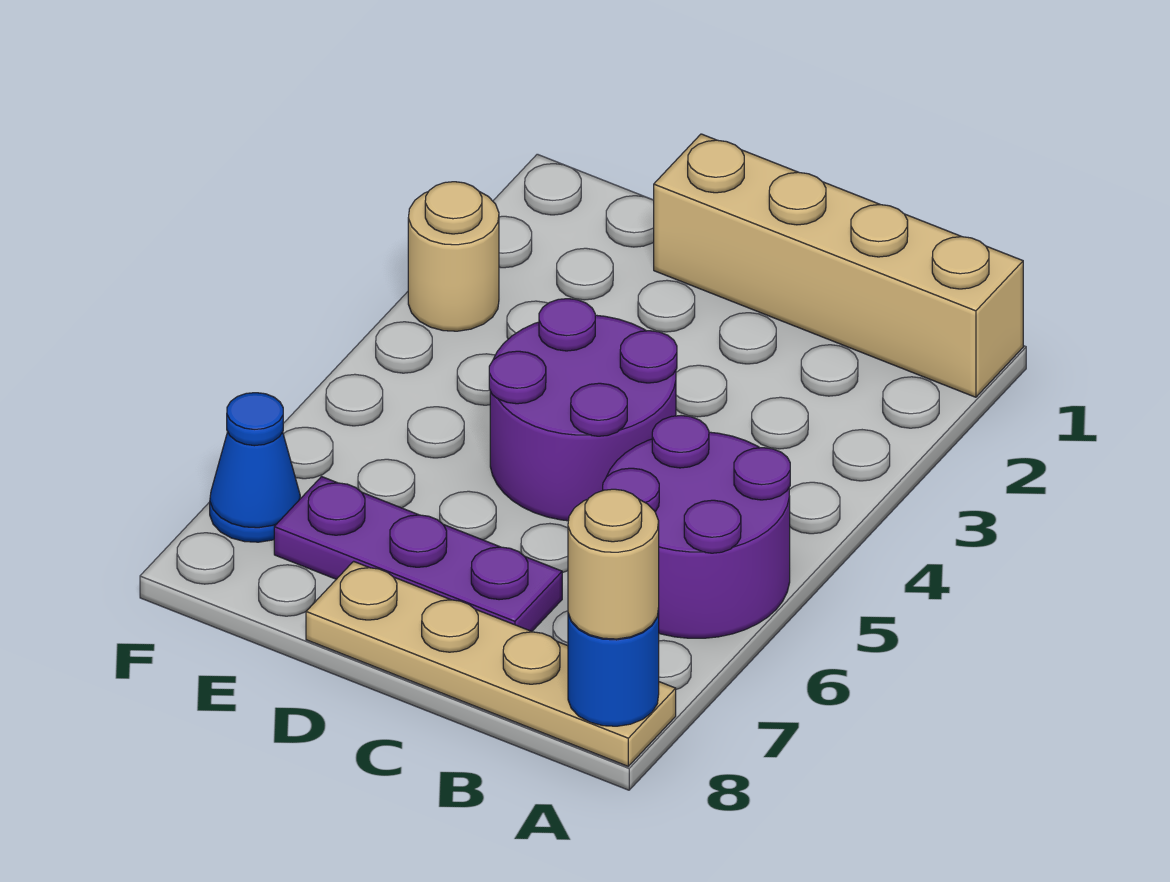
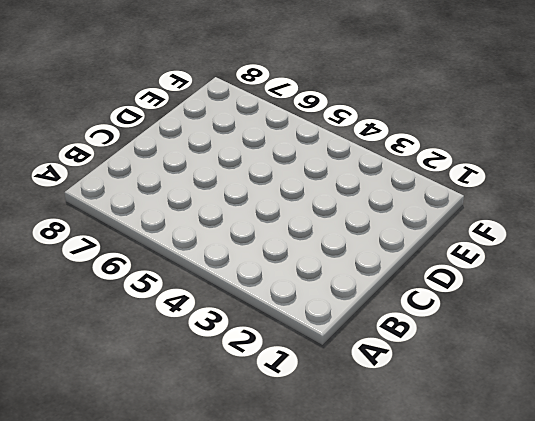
none -> tan brick A1:D1 level 1
none -> purple round brick A5:B6 level 1

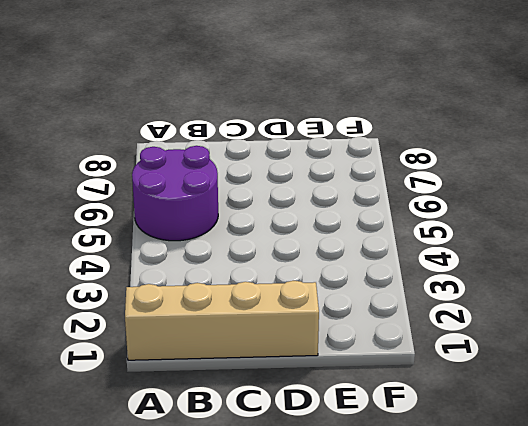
none -> tan plate A8:D8 level 1
none -> purple round brick C4:D5 level 1

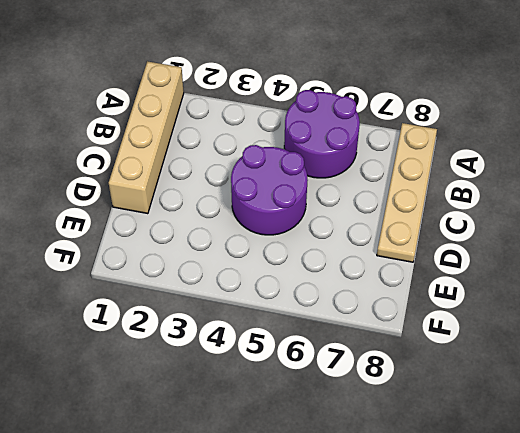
none -> purple plate C7:E7 level 1
none -> tan round brick F3 level 1

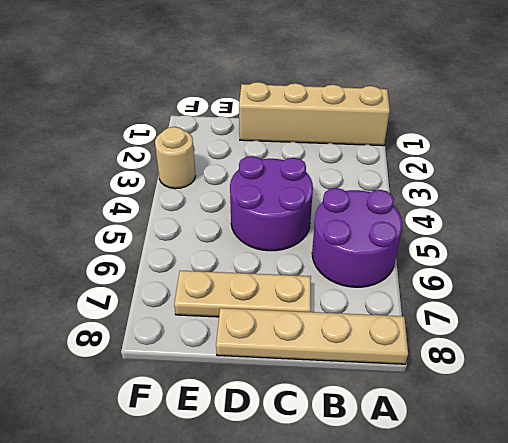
tan plate C7:E7 level 1 -> purple plate C7:E7 level 1
none -> blue cone F7 level 1
none -> blue round brick A8 level 2

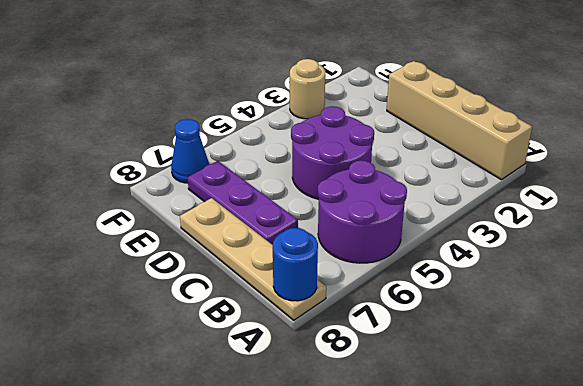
none -> tan round brick A8 level 3

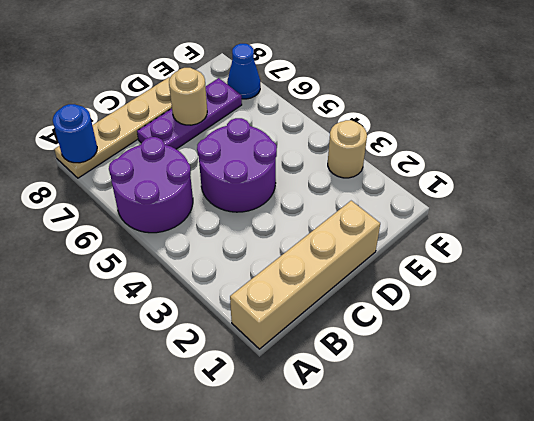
tan round brick D7 level 2 -> tan round brick A8 level 3

